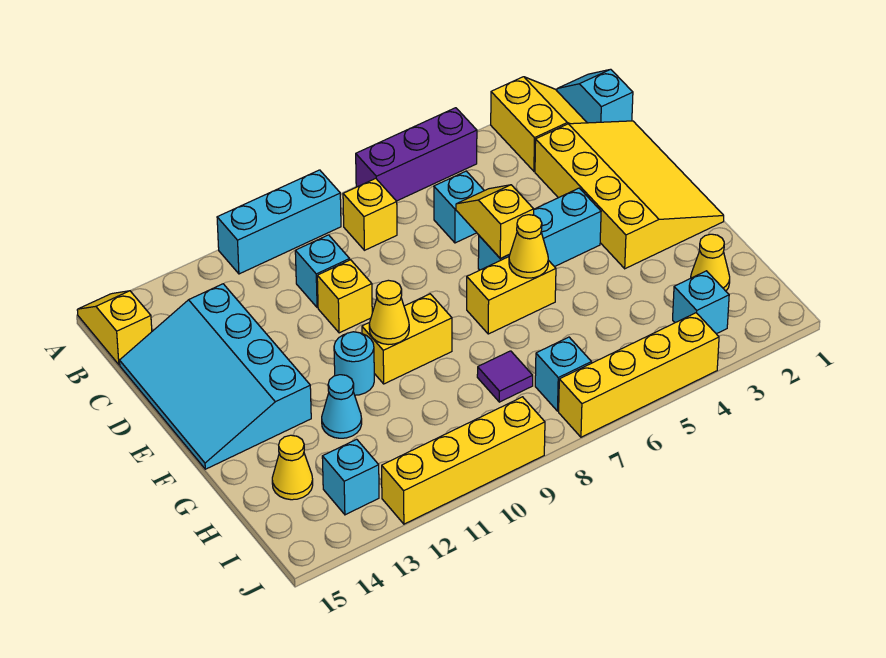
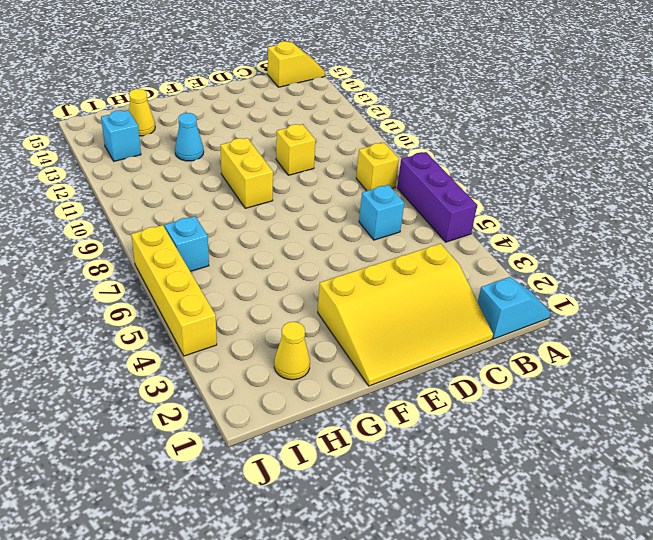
none -> yellow slope A2:B3 level 1 top 3
none -> cyan brick A9:A11 level 1
none -> cyan brick C10 level 1

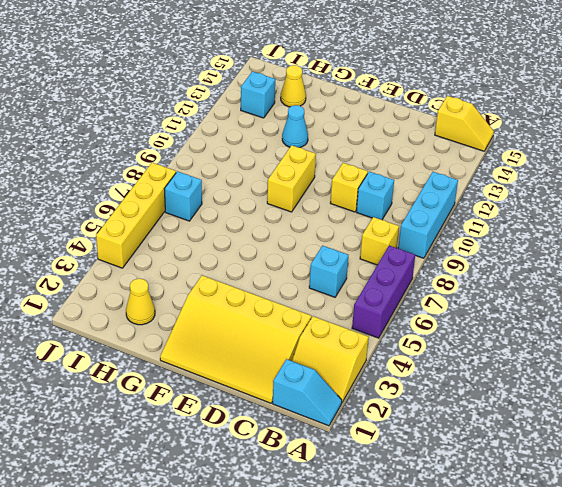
none -> cyan slope C13:F15 level 1 top 13
none -> cyan brick E4:E6 level 1
none -> yellow brick F6:F7 level 1

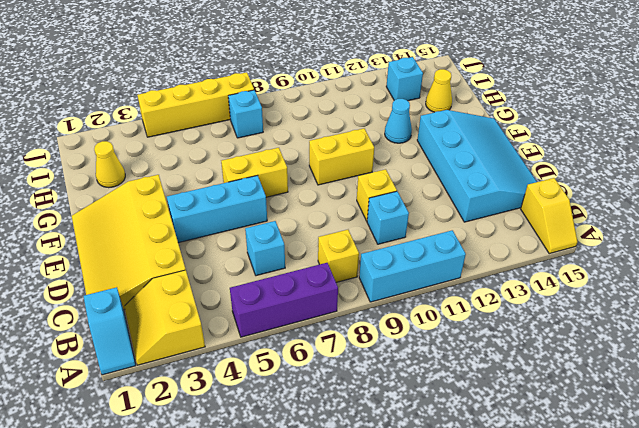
none -> cyan round brick F11 level 1
none -> purple tile H8 level 1
none -> cyan brick I3 level 1

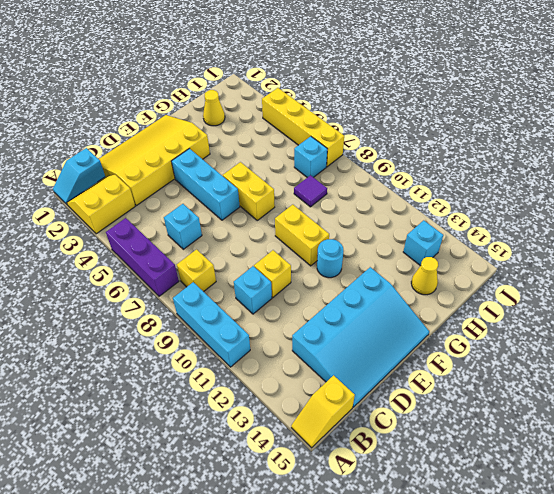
none -> cyan cone G12 level 1
none -> cyan brick I3 level 1
none -> yellow brick J9:J12 level 1

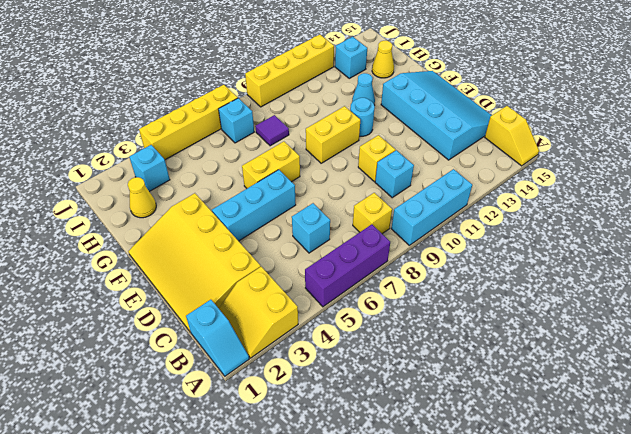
none -> yellow slope D6:E6 level 2 top E
none -> yellow cone F6 level 2
none -> yellow cone F10 level 2

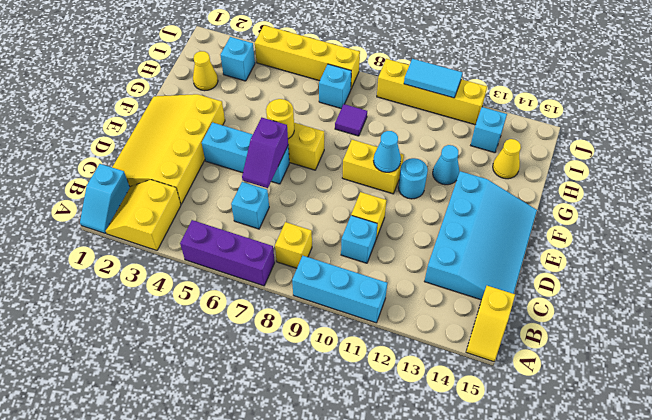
purple slope D6:E6 level 2 top E -> yellow slope D6:E6 level 2 top E
yellow round brick F6 level 2 -> yellow cone F6 level 2
cyan cone F10 level 2 -> yellow cone F10 level 2
cyan tile J10:J11 level 2 -> none

